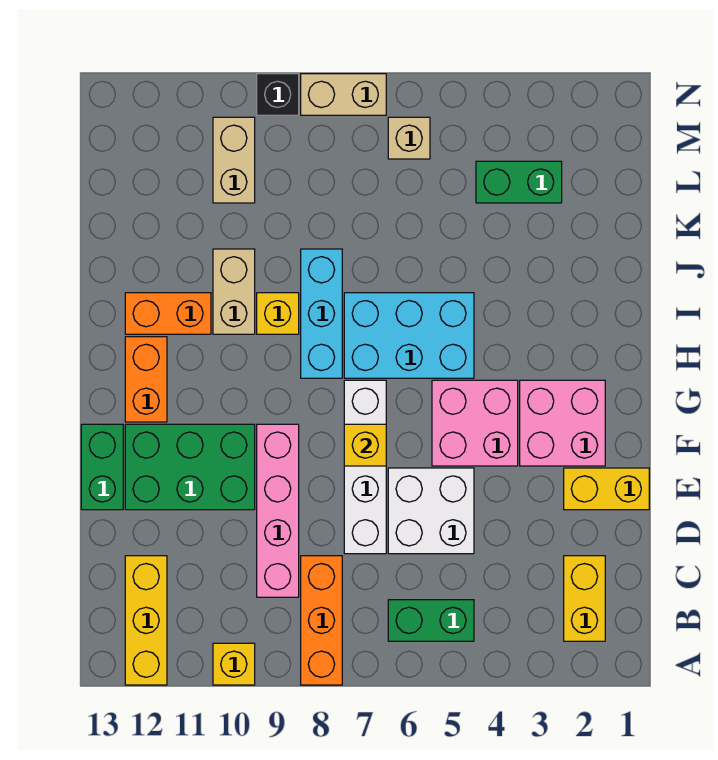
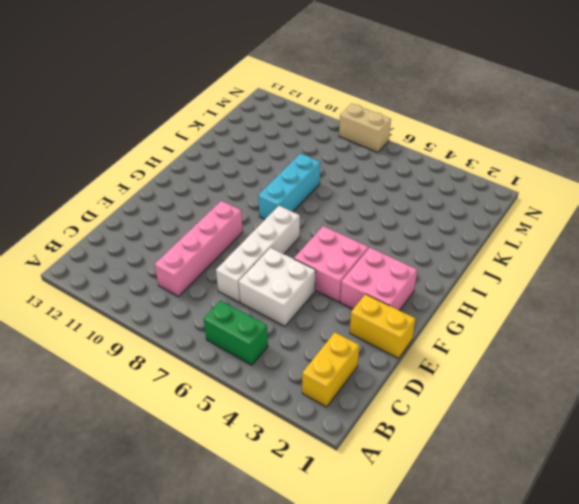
none -> orange brick A8:C8 level 1
none -> yellow brick A10 level 1
none -> yellow brick A12:C12 level 1

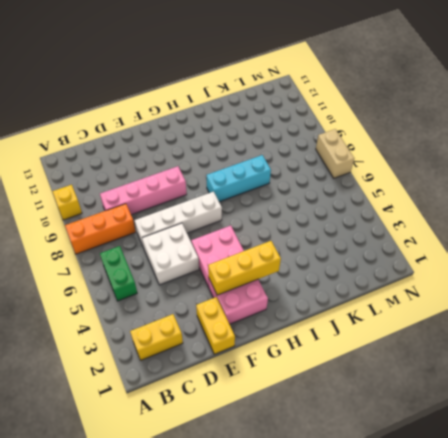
yellow brick F3:H3 level 2 -> yellow brick A12:C12 level 1
none -> green brick E10:F12 level 1
none -> green brick E13:F13 level 1
none -> orange brick G12:H12 level 1

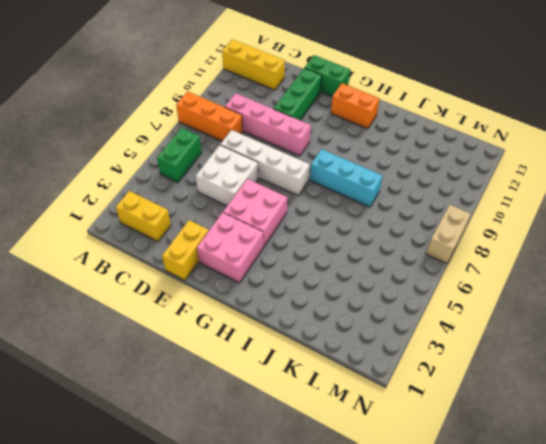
green brick E10:E12 level 1 -> green brick E10:F12 level 1
none -> yellow brick A10 level 1
none -> cyan brick H5:I7 level 1
none -> yellow brick I9 level 1

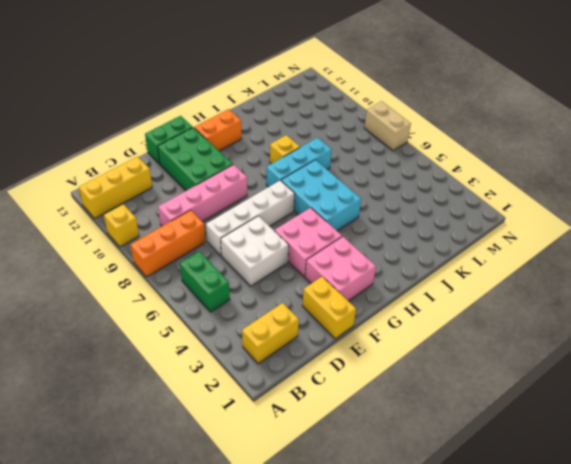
none -> tan brick I10:J10 level 1
none -> orange brick I11:I12 level 1
none -> green brick L3:L4 level 1

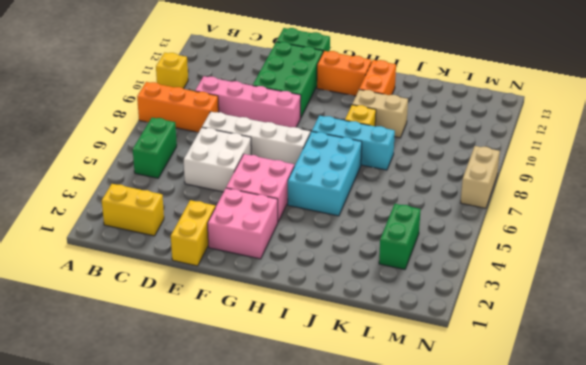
none -> yellow brick A12:C12 level 1
none -> tan brick L10:M10 level 1
none -> tan brick M6 level 1

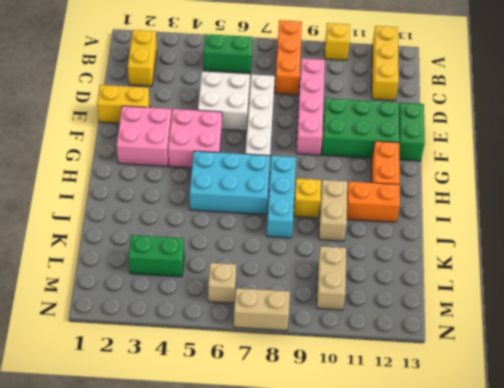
none -> black brick N9 level 1
none -> yellow brick F7 level 2

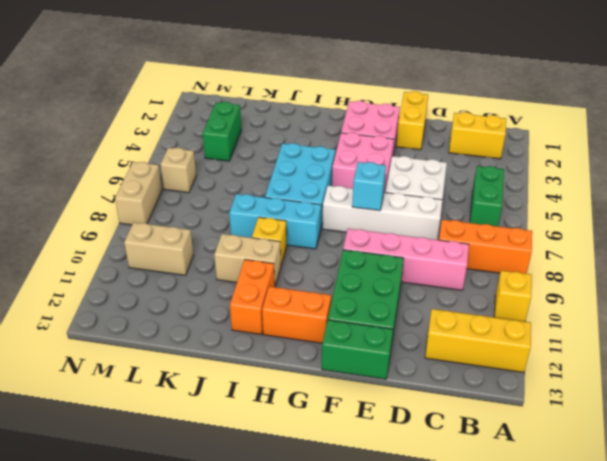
cyan brick F7 level 2 -> yellow brick F7 level 2
none -> black brick N9 level 1

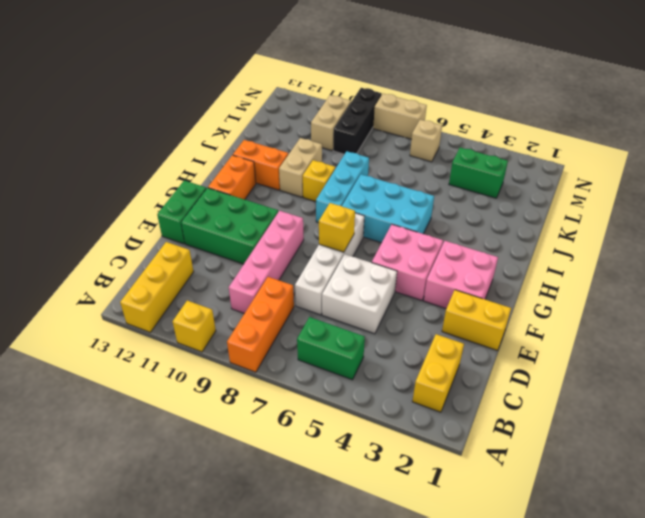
black brick L9:N9 level 1 -> black brick N9 level 1

